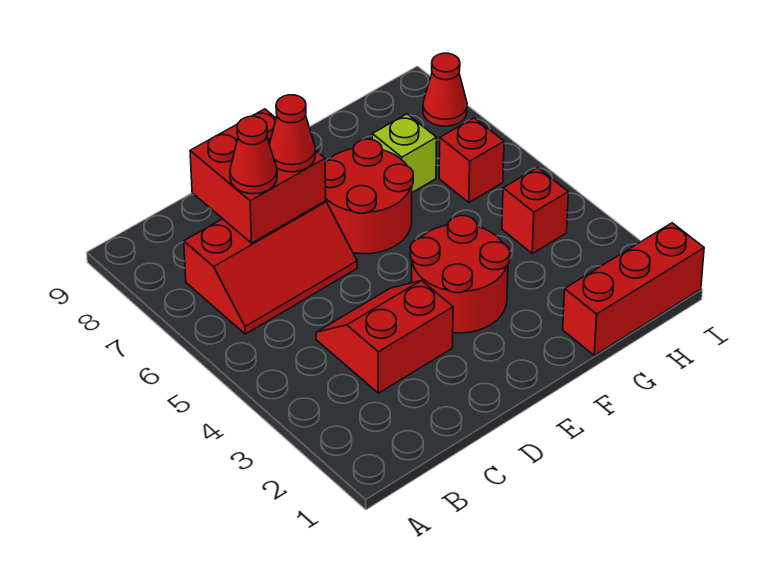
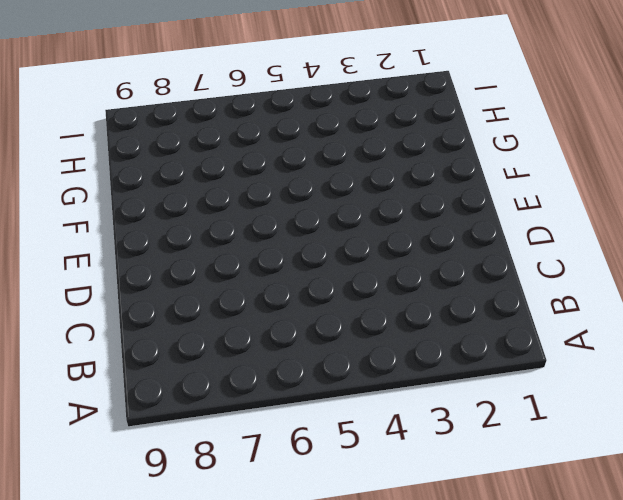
none -> red slope B6:D7 level 1 top 7
none -> red slope C3:D4 level 1 top 3
none -> red round brick E3:F4 level 1

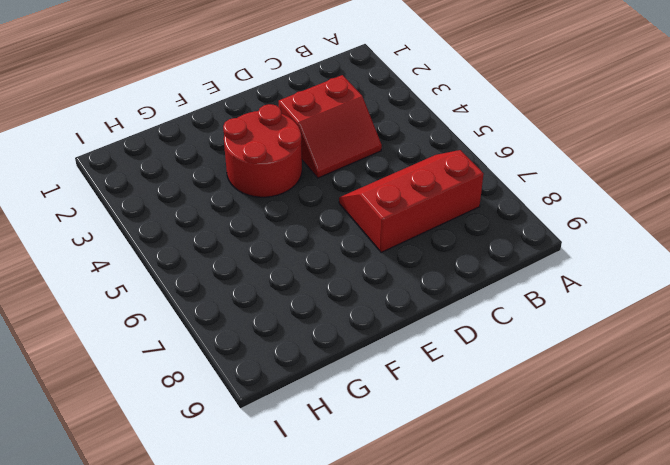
none -> red round brick E6:F7 level 1
none -> red brick G1:I1 level 1
none -> lime brick G7 level 1

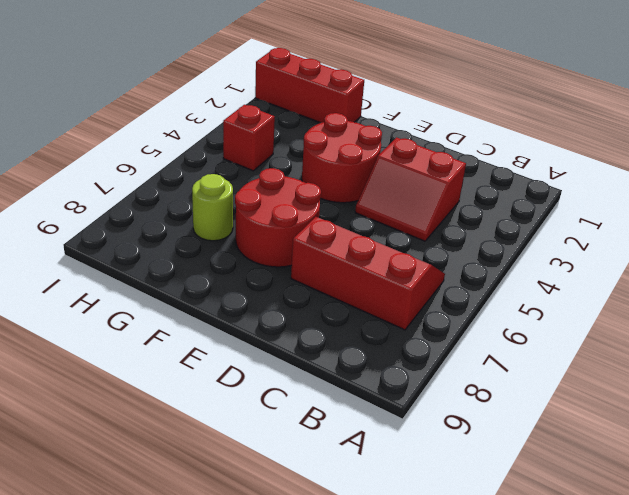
lime round brick G7 level 1 -> lime brick G7 level 1
none -> red brick H6 level 1
none -> red cone I8 level 1
none -> red brick C7:D8 level 2

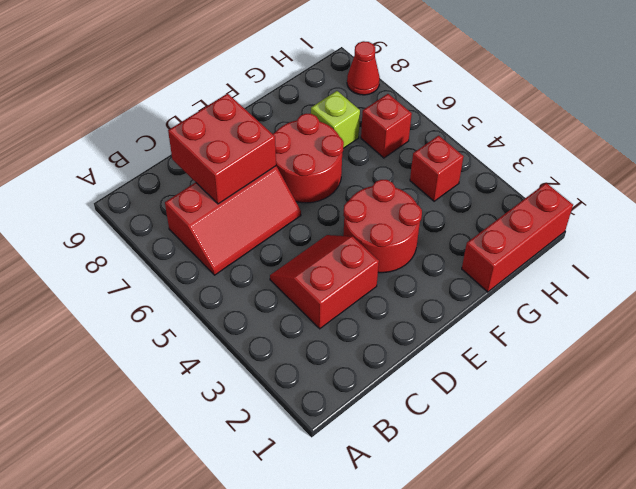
none -> red cone C7 level 3
none -> red cone D7 level 3

